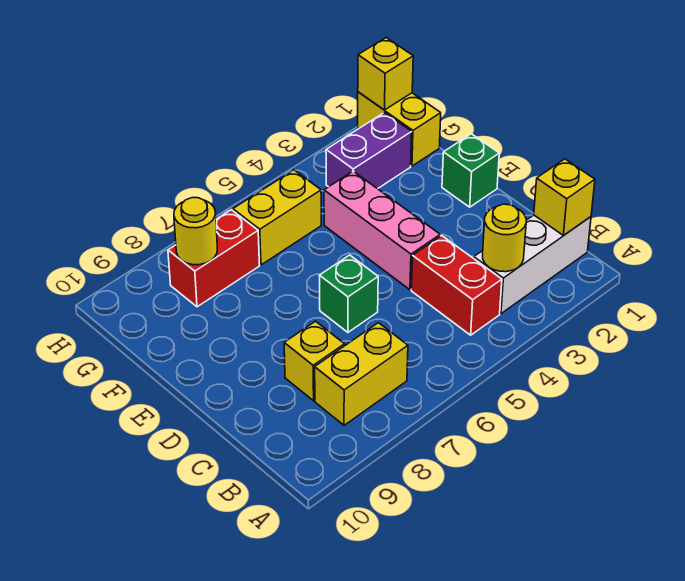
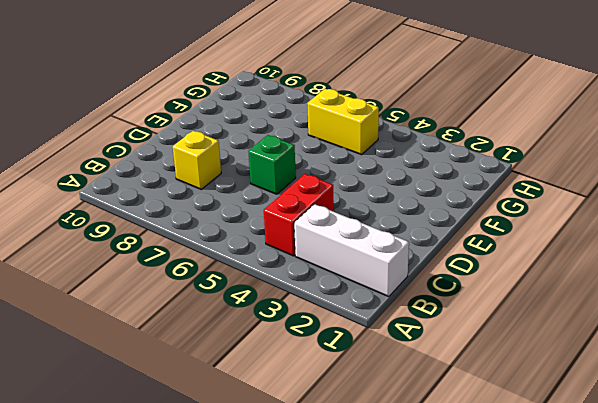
none -> yellow brick B7:B8 level 1
none -> pink brick D4:F4 level 1
none -> green brick E1 level 1

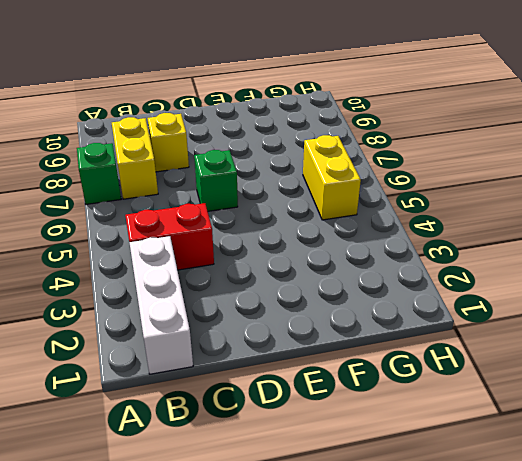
green brick A7 level 1 -> green brick E1 level 1
none -> pink brick D4:F4 level 1
none -> yellow brick G1:H1 level 1
none -> purple brick G2:G3 level 1

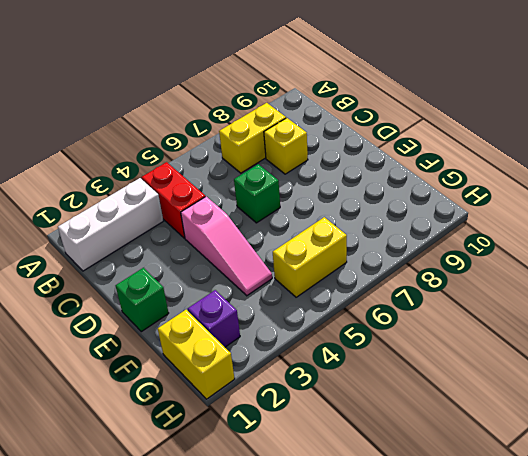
pink slope D4:F4 level 1 top D -> pink brick D4:F4 level 1
purple brick G2 level 1 -> purple brick G2:G3 level 1
none -> red brick G7:G8 level 1
none -> yellow brick B1 level 2
none -> yellow round brick B3 level 2

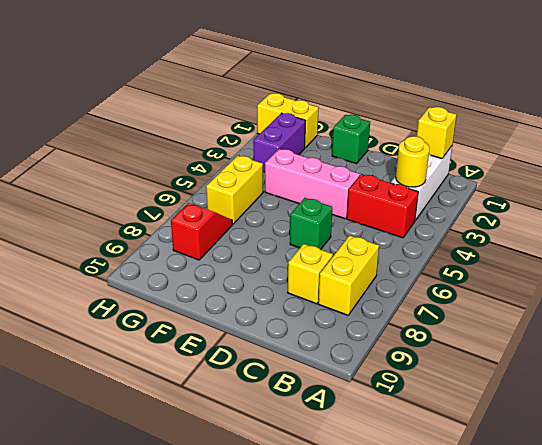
red slope G7:G8 level 1 top 8 -> red brick G7:G8 level 1
none -> yellow round brick G8 level 2
none -> yellow brick H1 level 2

